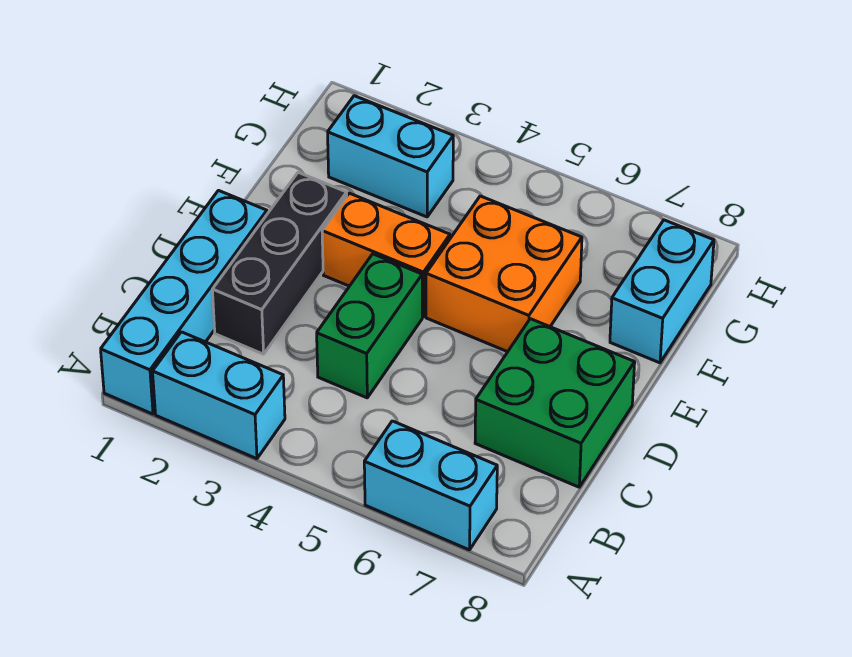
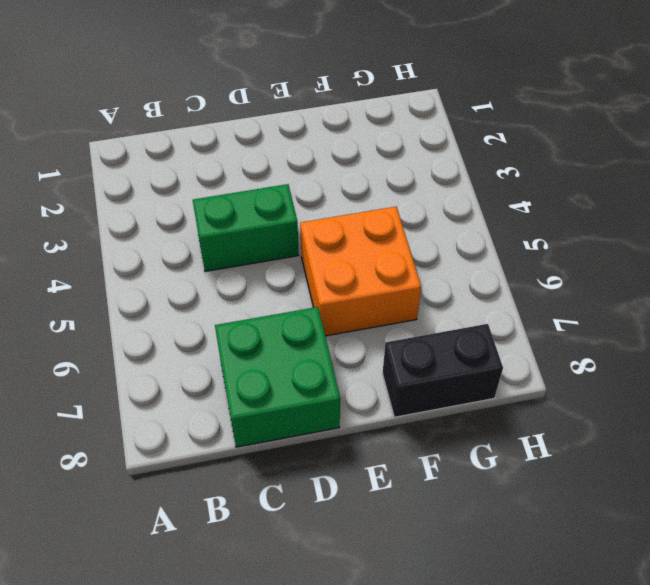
black brick F8:G8 level 1 -> cyan brick F8:G8 level 1
none -> cyan brick A1:D1 level 1
none -> cyan brick A2:A3 level 1

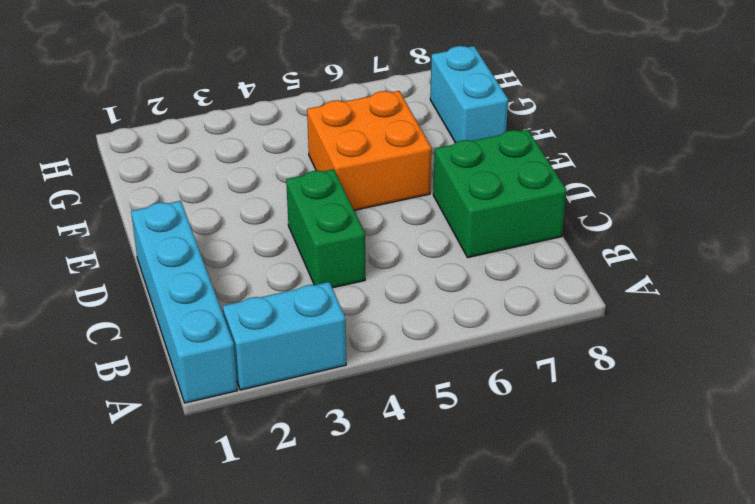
none -> cyan brick A6:A7 level 1
none -> black brick C2:E2 level 1

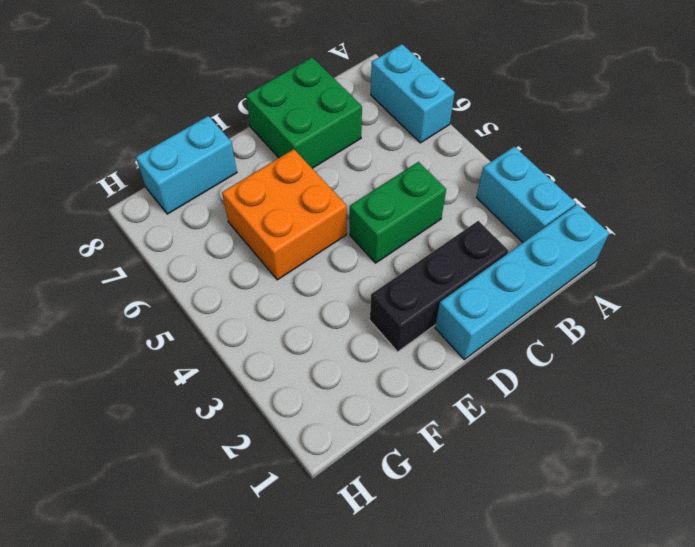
none -> orange brick E3:E4 level 1
none -> cyan brick G2:G3 level 1

